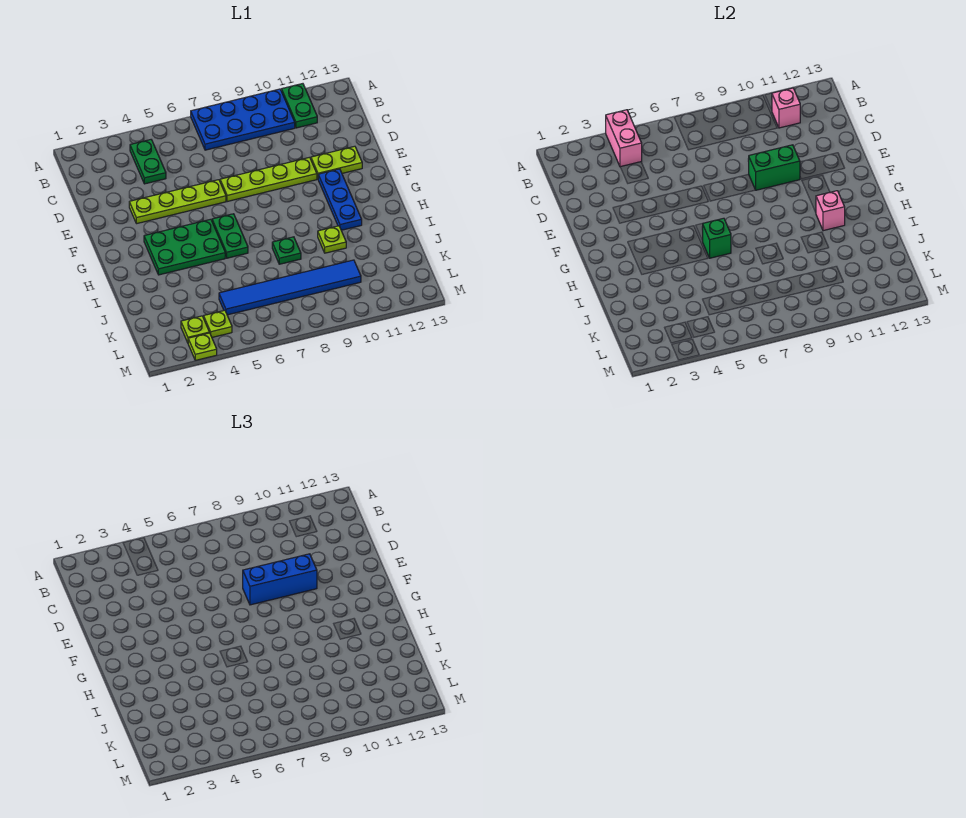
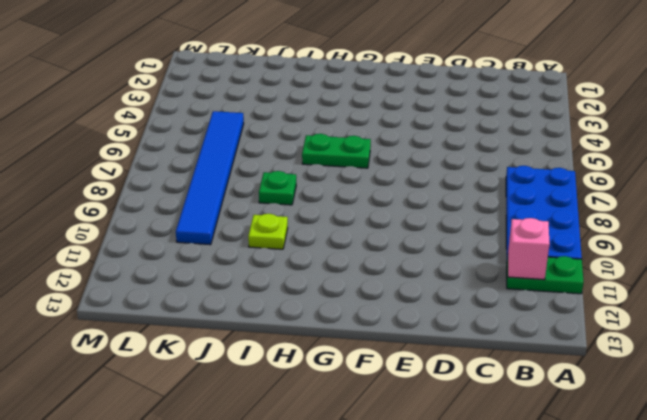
none -> green plate B4:C4 level 1
none -> lime plate E3:E6 level 1
none -> lime plate E7:E10 level 1

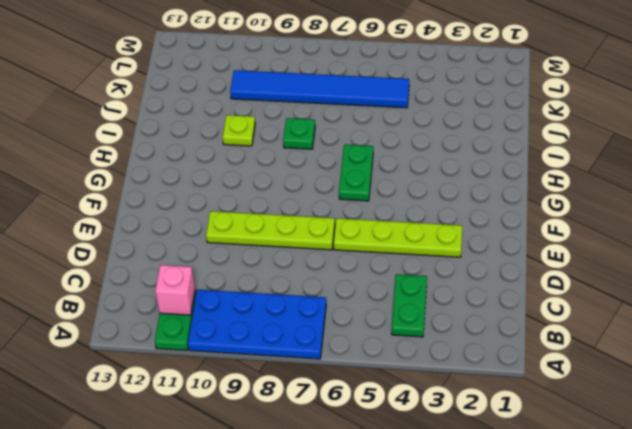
none -> lime plate E11:E12 level 1
none -> blue plate F11:H11 level 1
none -> green plate G3:H5 level 1

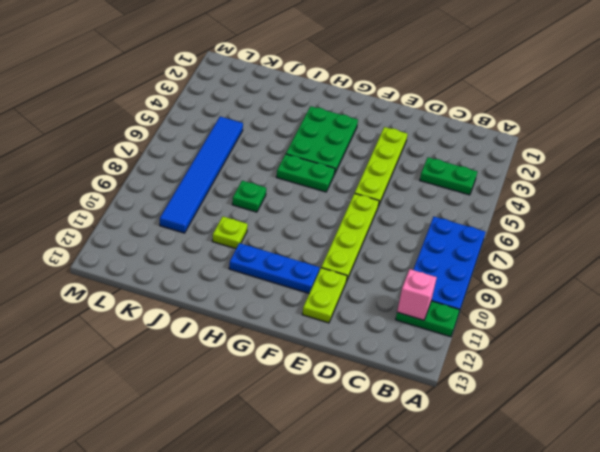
none -> lime plate L3 level 1
none -> lime plate L4 level 1
none -> lime plate M3 level 1

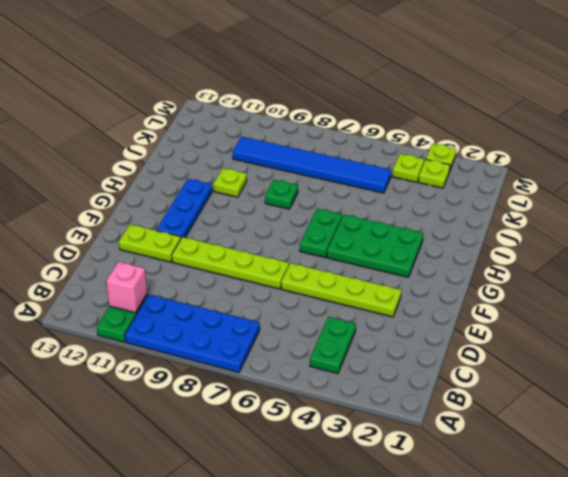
none -> pink brick A4:B4 level 2
none -> green brick E9:E10 level 2
none -> green brick H6 level 2

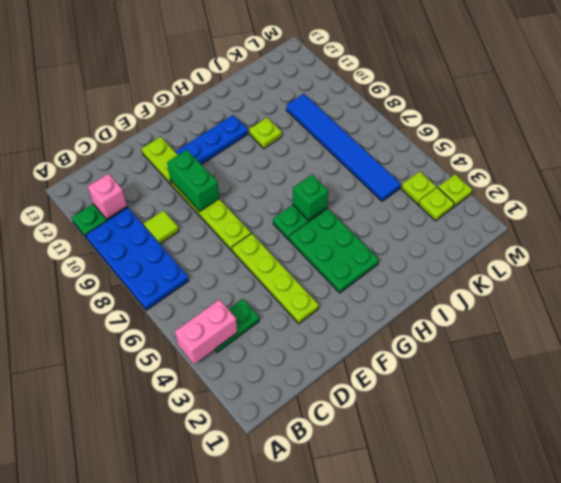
lime tile C9 level 1 -> none
none -> green plate I8 level 1
none -> pink brick H11 level 2
none -> blue brick E8:E10 level 3

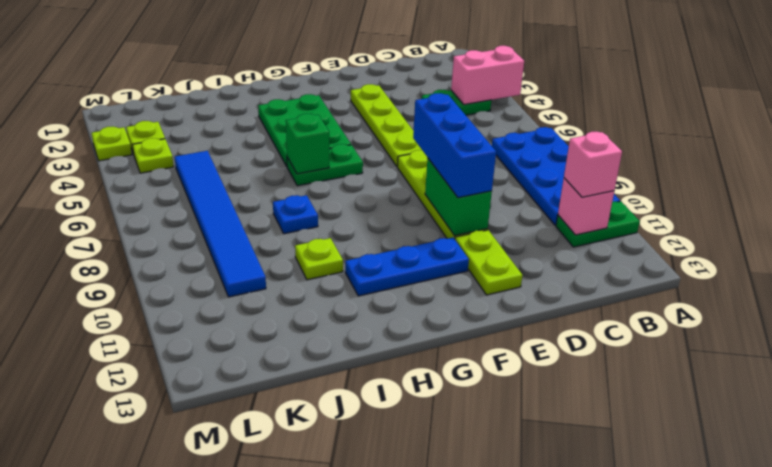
pink brick B11 level 3 -> pink brick H11 level 2
blue plate I8 level 1 -> green plate I8 level 1

